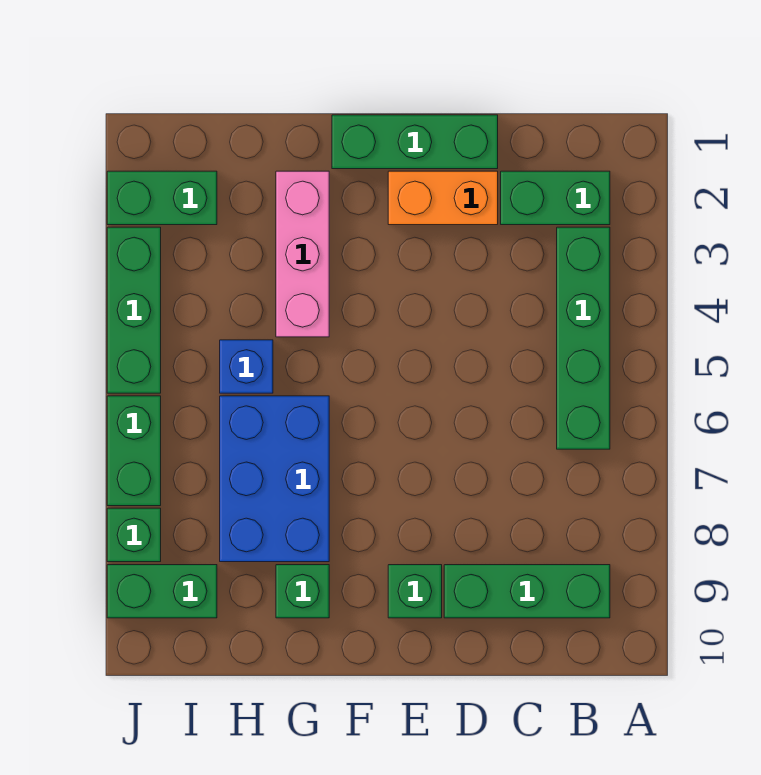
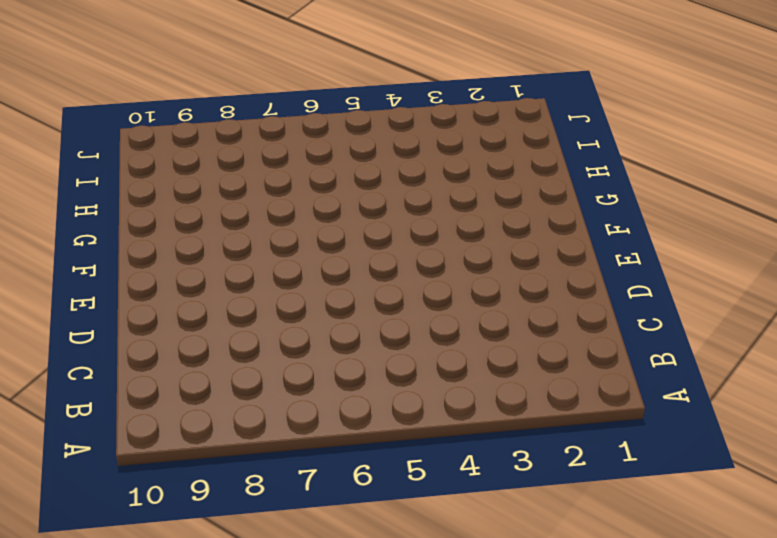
none -> green brick B2:C2 level 1
none -> green brick B3:B6 level 1
none -> green brick B9:D9 level 1

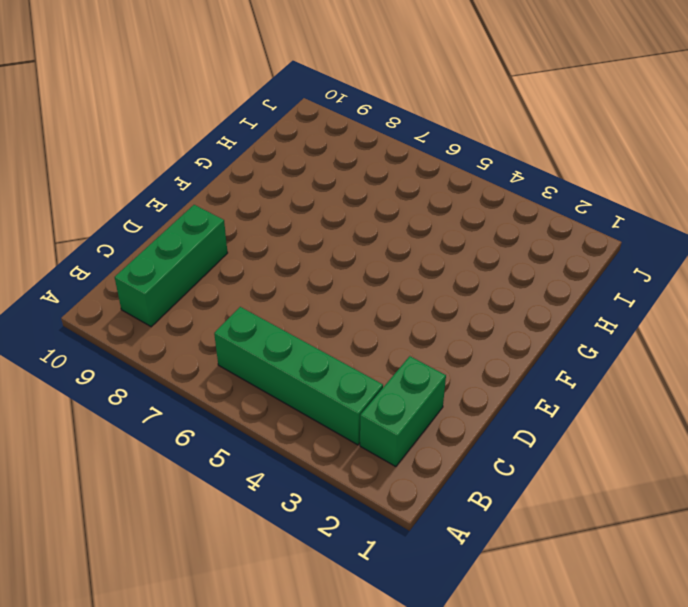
none -> green brick D1:F1 level 1
none -> orange brick D2:E2 level 1
none -> green brick E9 level 1

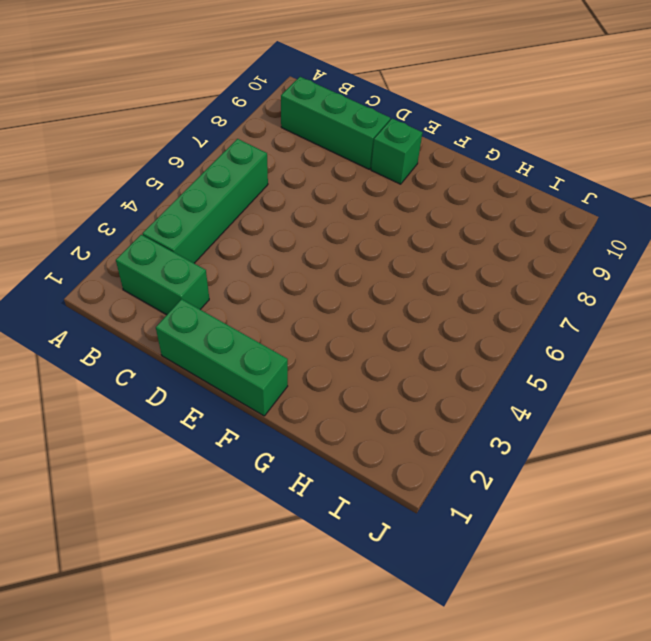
none -> orange brick D2:E2 level 1
none -> pink brick G2:G4 level 1
none -> blue brick G6:H8 level 1

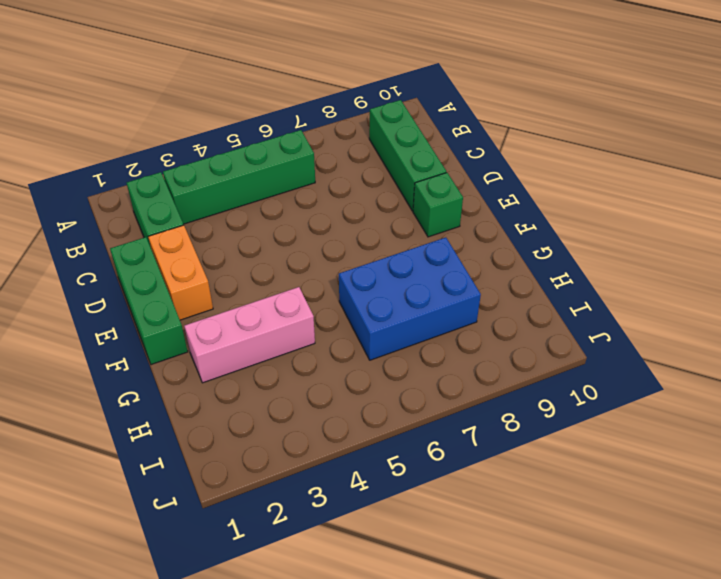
none -> green brick G9 level 1
none -> blue brick H5 level 1
none -> green brick I2:J2 level 1

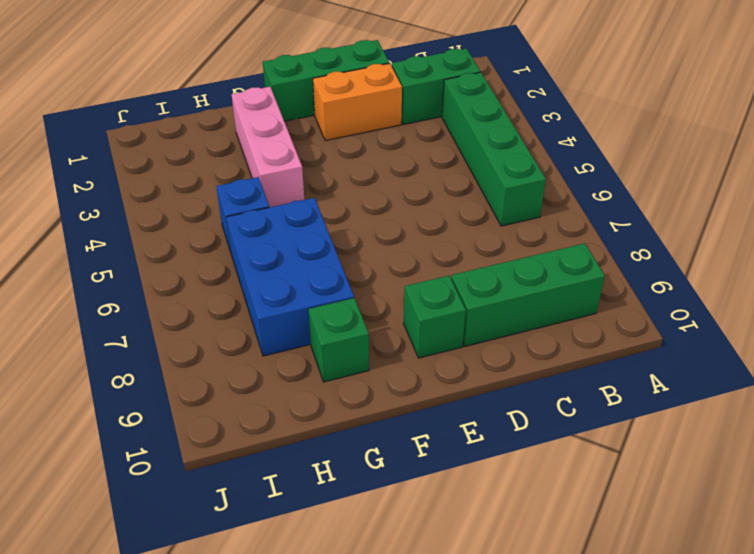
none -> green brick I2:J2 level 1
none -> green brick I9:J9 level 1
none -> green brick J3:J5 level 1

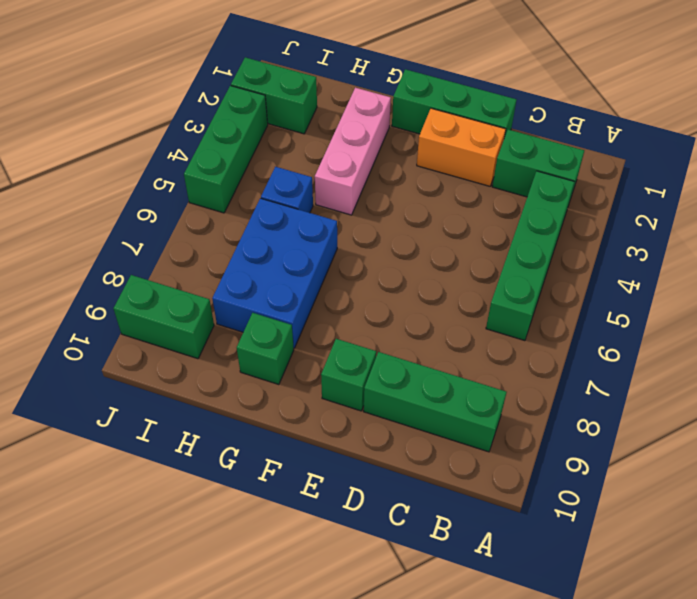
none -> green brick J6:J7 level 1
none -> green brick J8 level 1

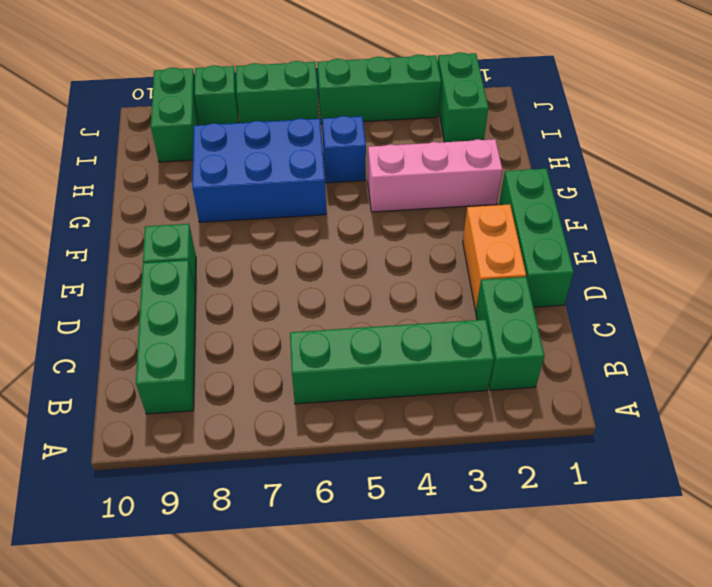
none -> green brick G9 level 1

